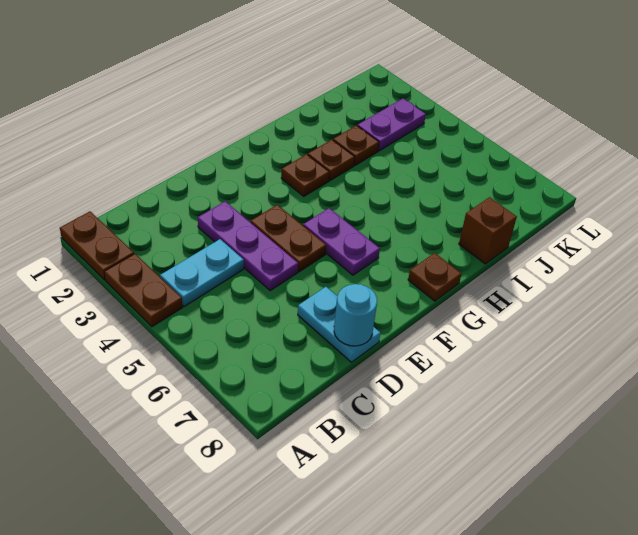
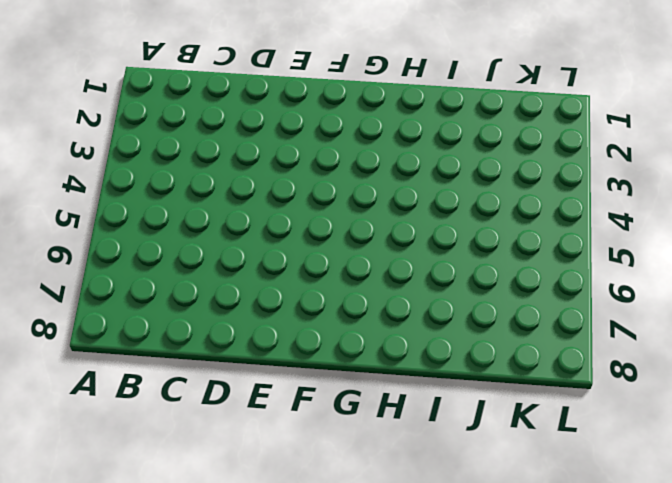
none -> brown plate A1:A2 level 1
none -> brown plate A3:A4 level 1
none -> cyan plate B4:C4 level 1

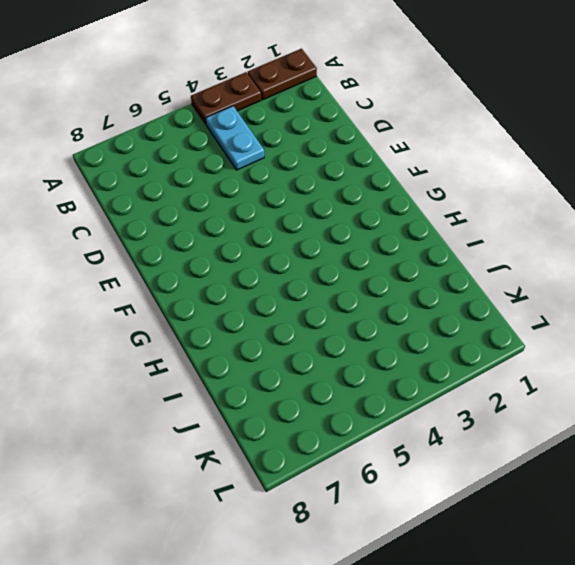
none -> purple plate D3:D5 level 1
none -> cyan plate D7:D8 level 1
none -> brown plate E4:E5 level 1

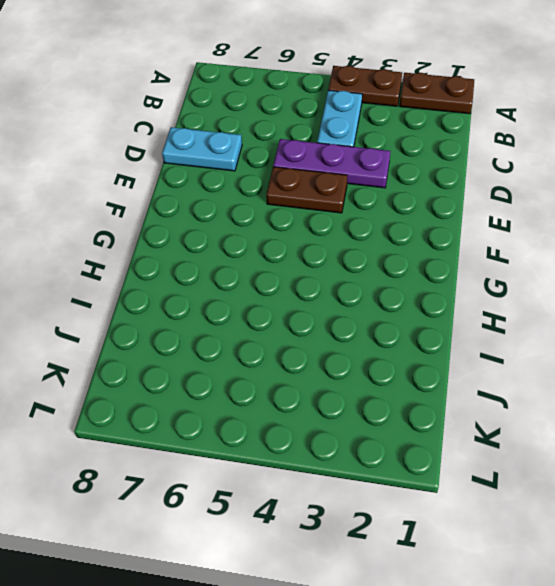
none -> purple plate F5:F6 level 1
none -> brown plate G3 level 1
none -> brown plate G8 level 1

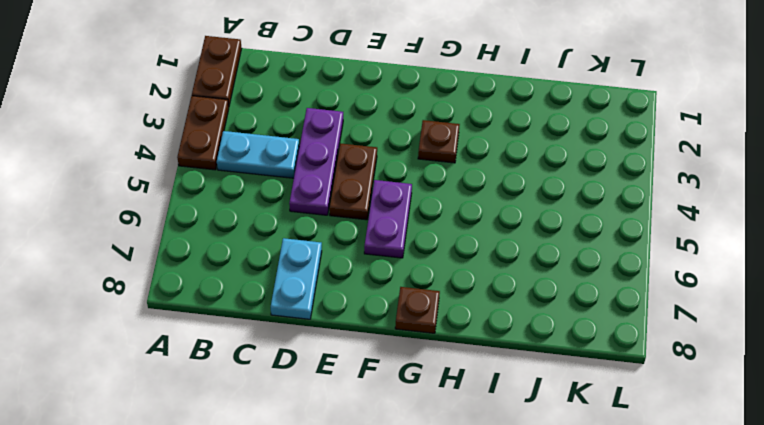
none -> brown plate H3 level 1
none -> brown plate I3 level 1
none -> brown brick I8 level 1

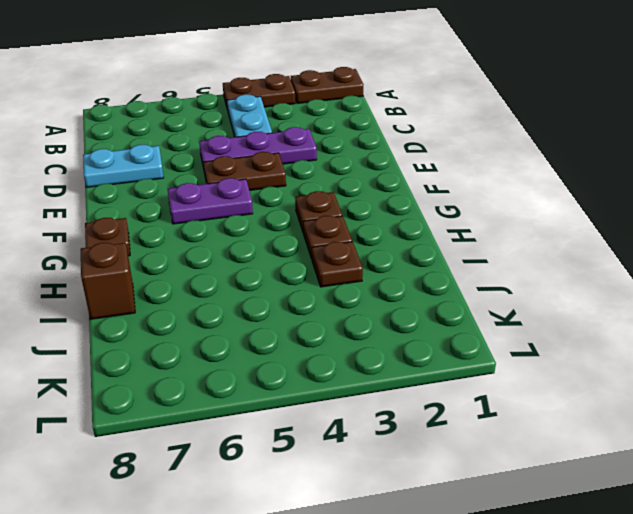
none -> purple plate J3:K3 level 1
none -> cyan round brick D8 level 2

